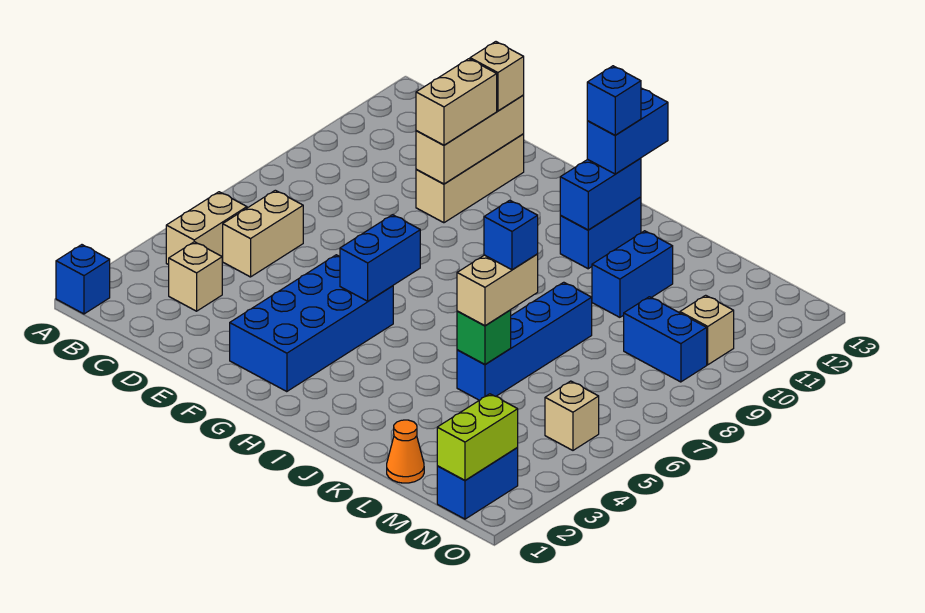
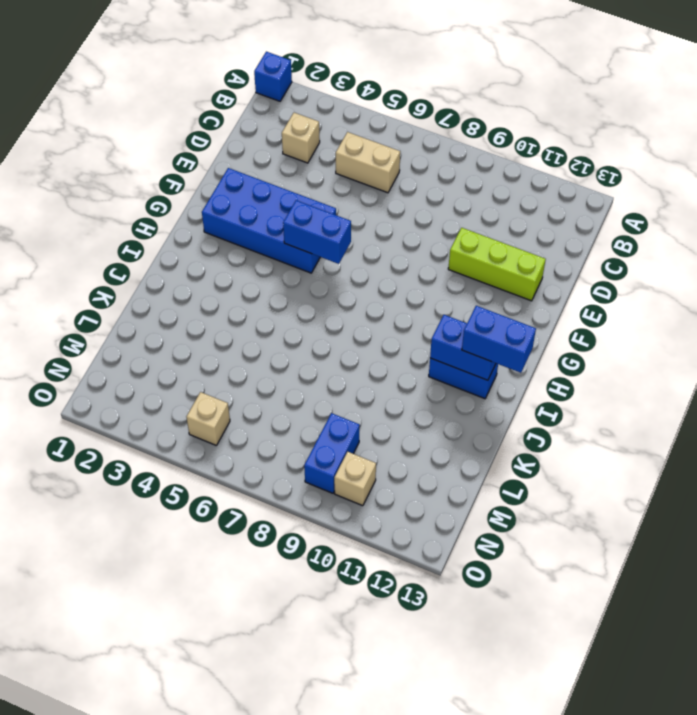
lime brick E10:E12 level 1 -> tan brick E10:E12 level 1
none -> tan brick B4:B5 level 1
none -> blue brick K5:K8 level 1
none -> blue brick K10:K11 level 1

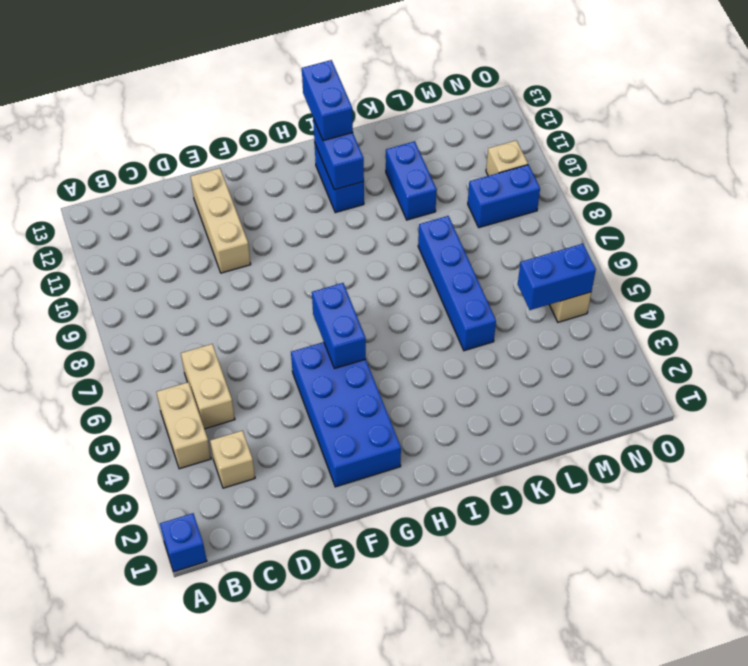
blue brick M5:N5 level 2 -> blue brick N1:N2 level 1
none -> orange cone L1 level 1
none -> tan brick E10:E12 level 2
none -> green brick K5 level 2

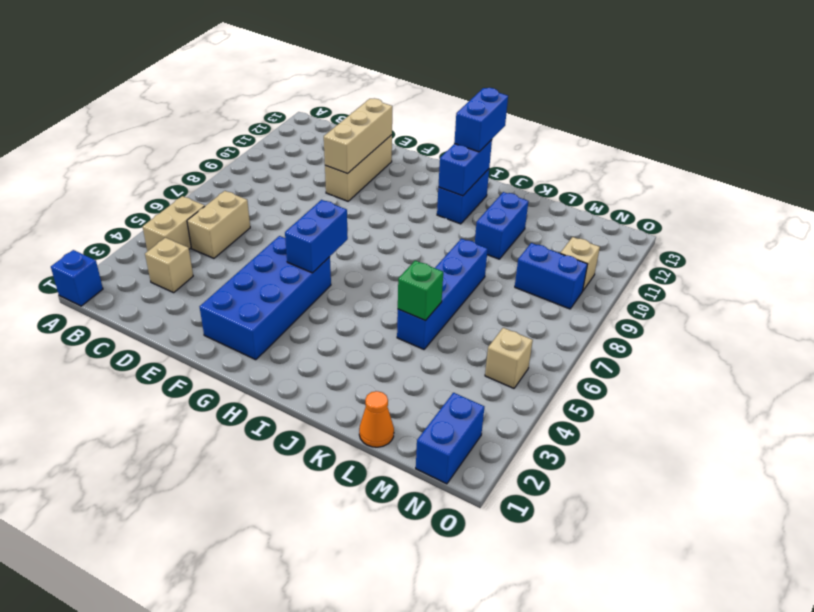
none -> lime brick N1:N2 level 2
none -> tan brick E10:E11 level 3
none -> tan brick E12 level 3

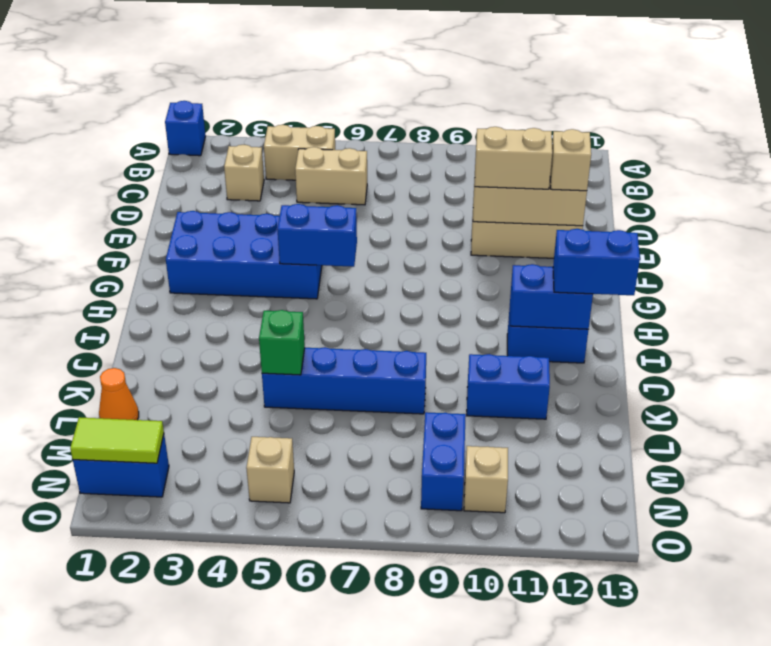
lime tile N1:N2 level 2 -> lime brick N1:N2 level 2
none -> tan brick K5:K6 level 3
none -> blue brick I12 level 4
none -> blue brick K6 level 4

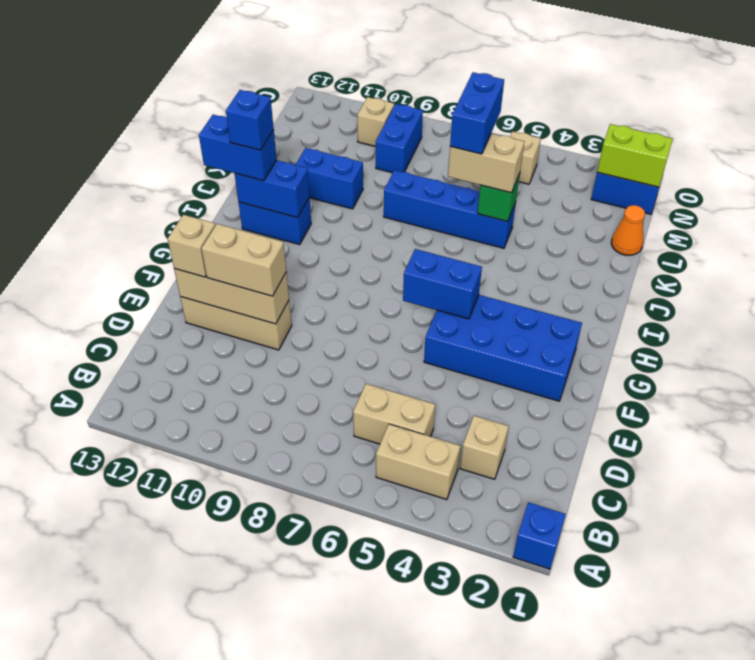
blue brick K6:L6 level 4 -> blue brick K6 level 4

